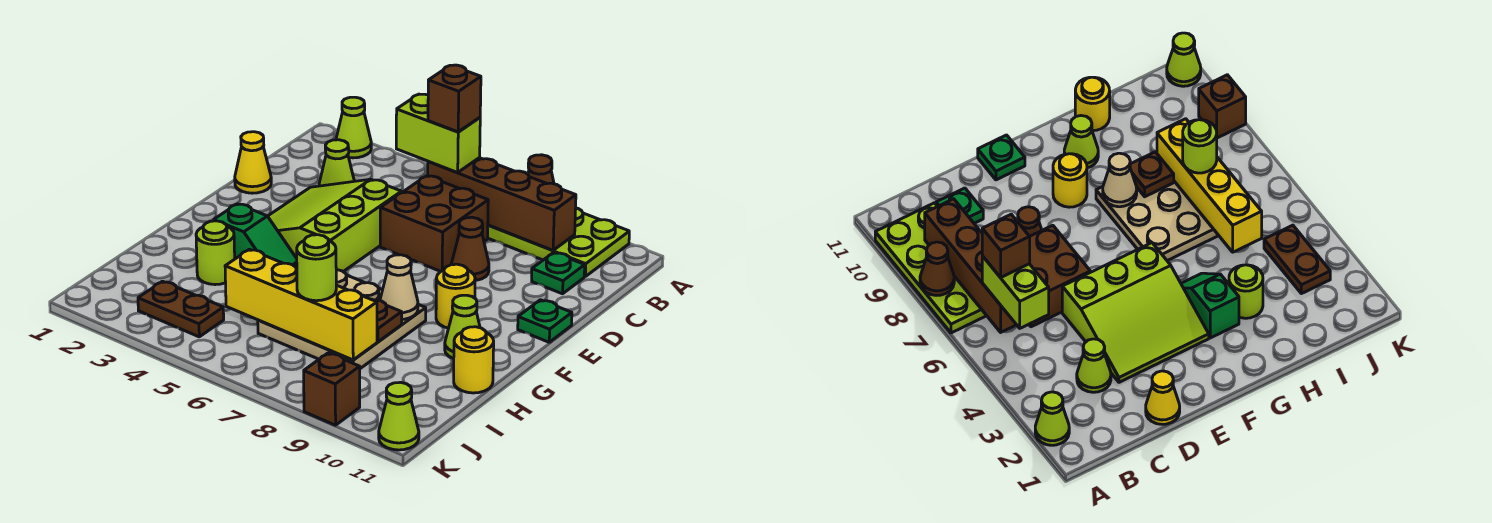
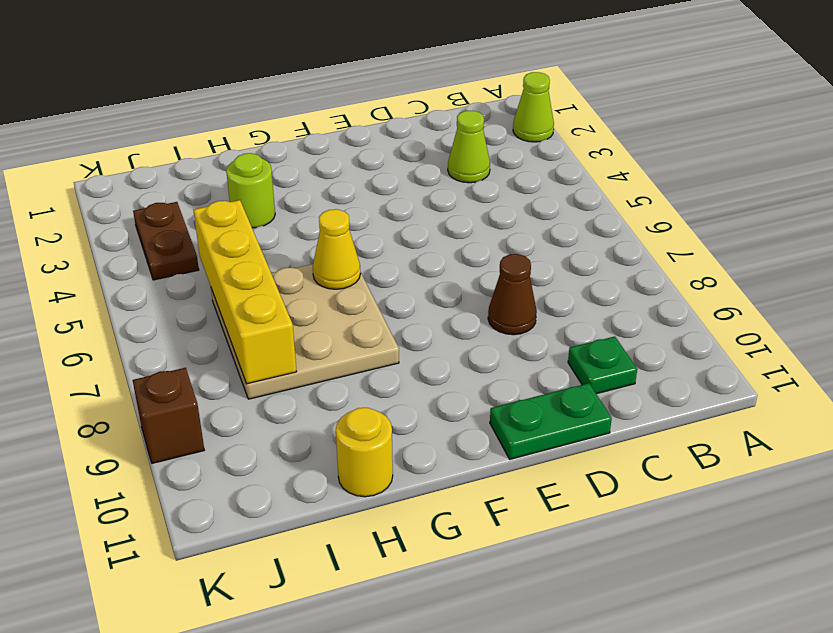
green plate D11:E11 level 1 -> green plate E11 level 1
yellow cone G6 level 2 -> yellow cone D1 level 1
none -> lime plate A7:B10 level 1
none -> brown brick C6:D7 level 1
none -> lime slope D3:F5 level 1 top 5

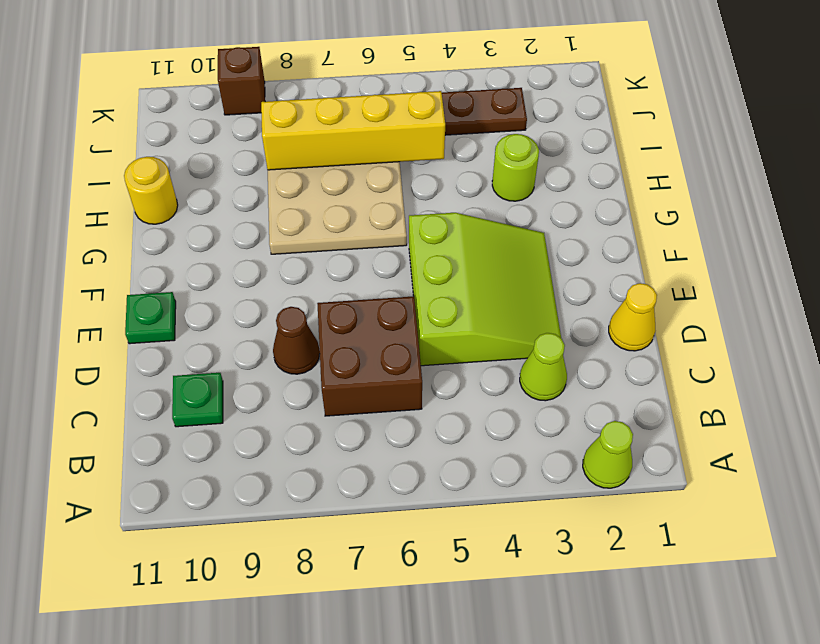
none -> lime plate A7:B10 level 1
none -> yellow round brick F9 level 1
none -> green slope G3:G4 level 1 top 3

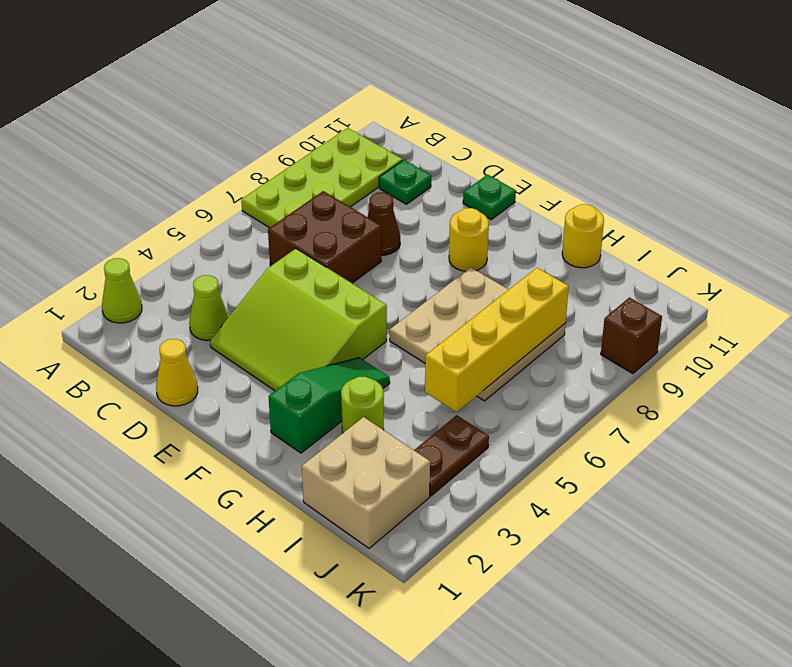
green slope G2:G4 level 1 top 2 -> green slope G3:G4 level 1 top 3
tan brick I1:J2 level 1 -> none
none -> lime cone G10 level 1
none -> lime cone K11 level 1
none -> brown cone A8 level 2

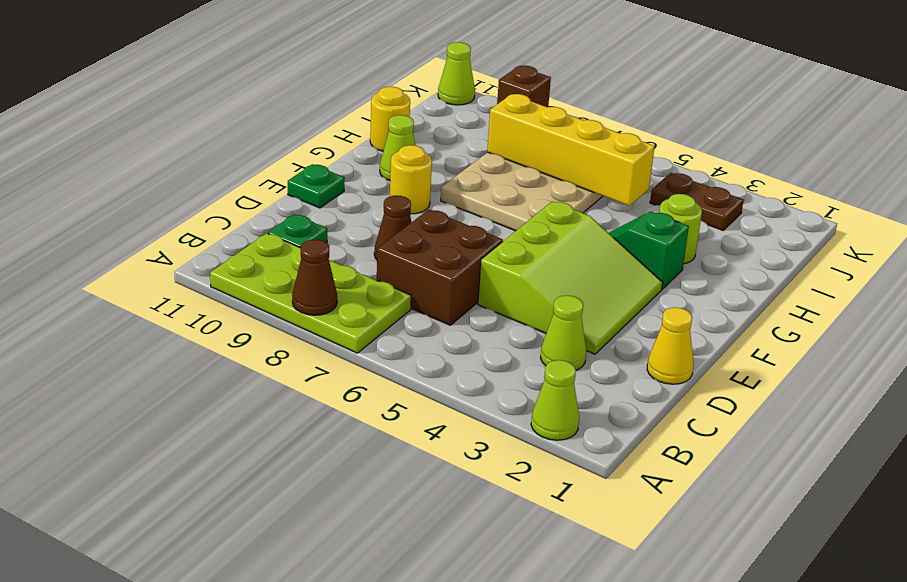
none -> brown brick B6:B9 level 2
none -> tan cone G8 level 2
none -> brown plate H8 level 2

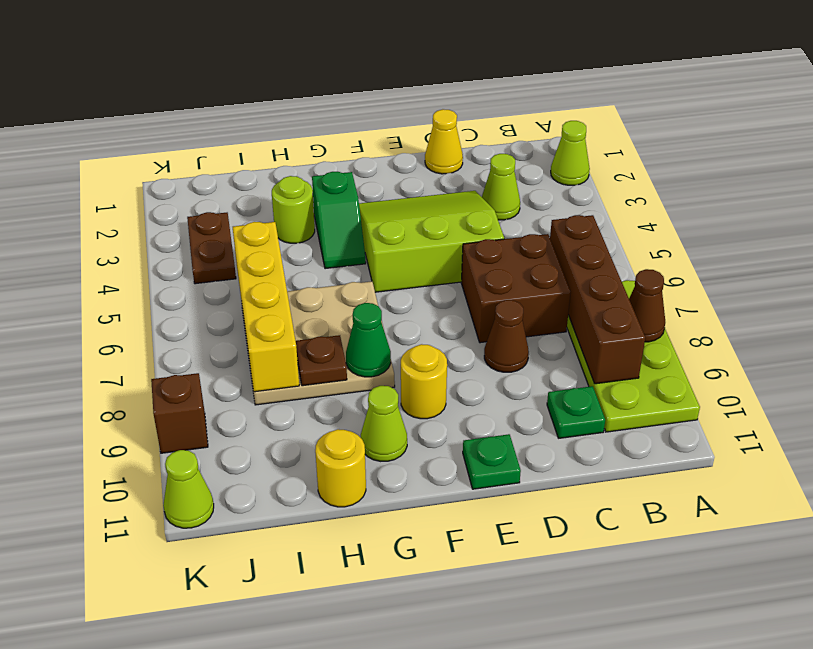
green cone G8 level 2 -> tan cone G8 level 2
none -> lime brick B5:B6 level 3
none -> lime round brick I7 level 3
none -> brown brick B6 level 4

